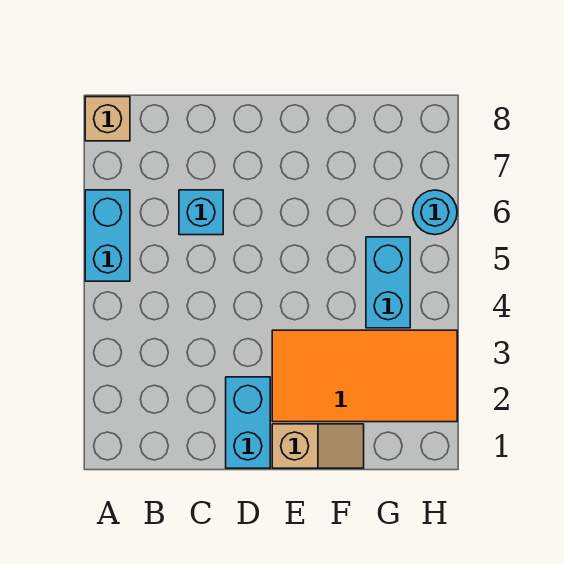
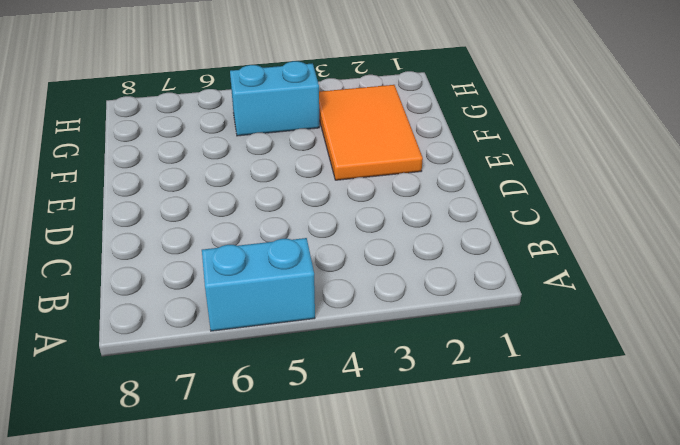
orange tile E2:G3 level 1 -> orange tile E2:H3 level 1
none -> tan brick A8 level 1
none -> cyan brick C6 level 1

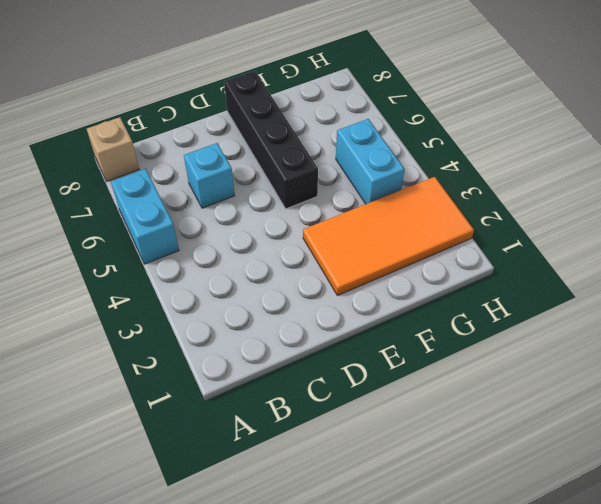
black brick E5:E8 level 1 -> none
none -> cyan brick D1:D2 level 1
none -> tan slope E1:F1 level 1 top E

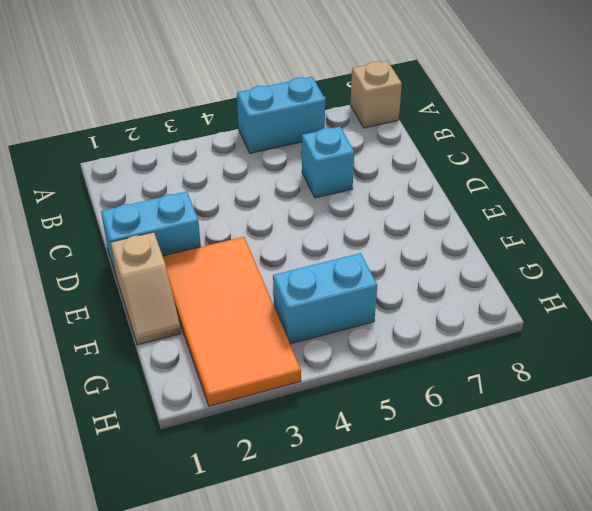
none -> cyan round brick H6 level 1

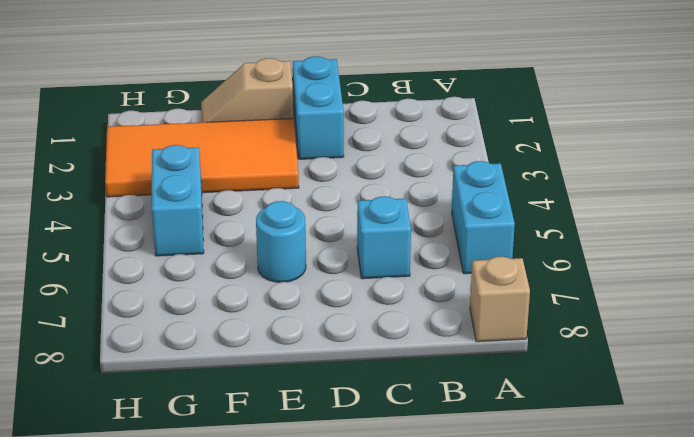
cyan round brick E6 level 1 -> cyan round brick H6 level 1

